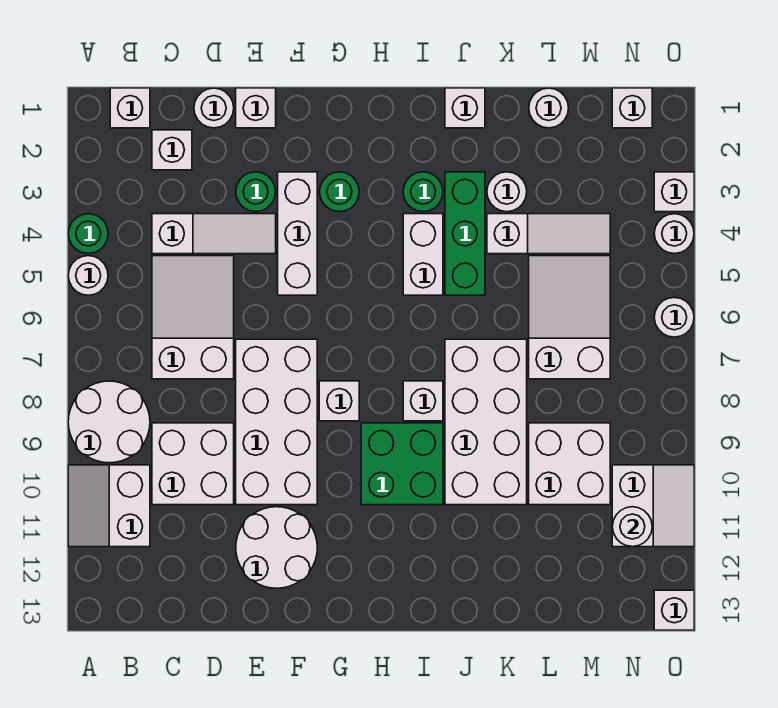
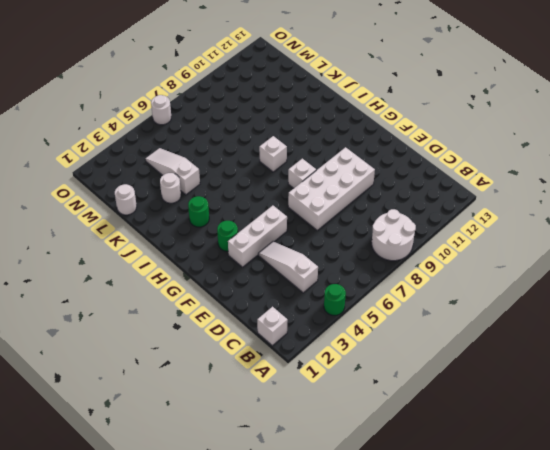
none -> white round brick A5 level 1
none -> white slope A10:B11 level 1 top B
none -> white brick C2 level 1
none -> white slope C5:D7 level 1 top 7

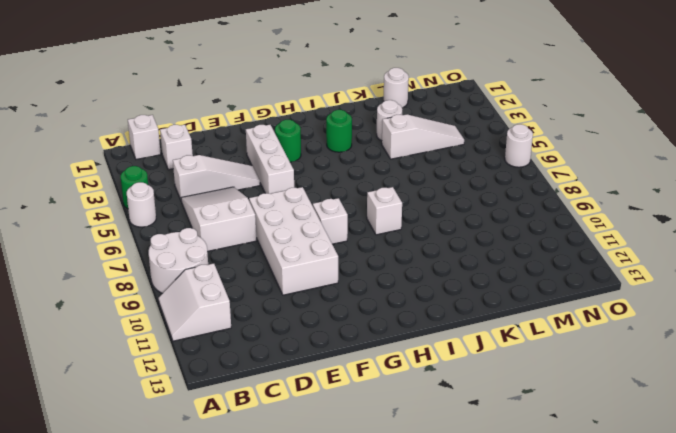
none -> white brick C9:D10 level 1
none -> white round brick D1 level 1
none -> white brick E1 level 1
none -> green round brick E3 level 1

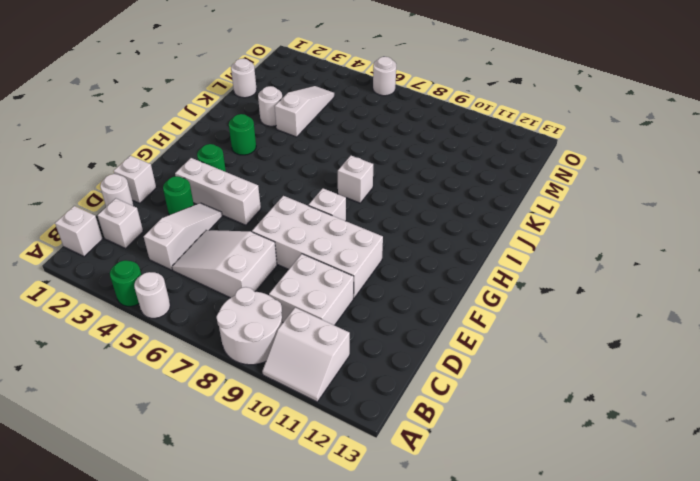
none -> white round brick E11:F12 level 1
none -> green brick H9:I10 level 1
none -> white brick I4:I5 level 1
none -> white brick J1 level 1

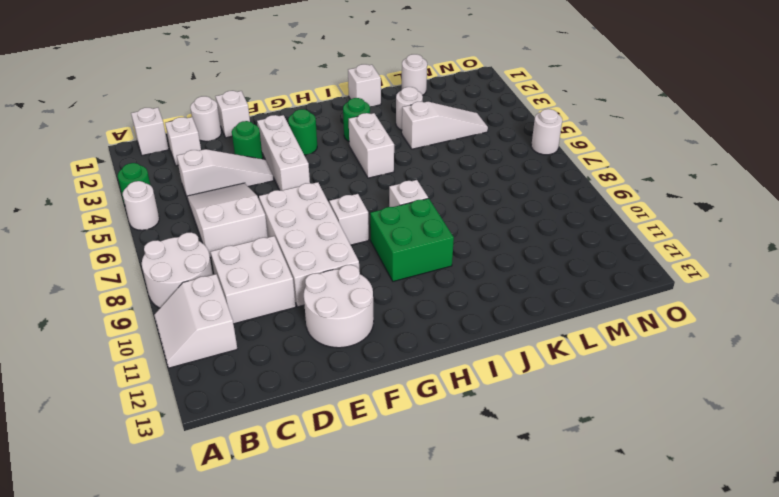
none -> green brick J3:J5 level 1
none -> white brick J7:K10 level 1
none -> white slope L5:M7 level 1 top 7
none -> white brick L9:M10 level 1

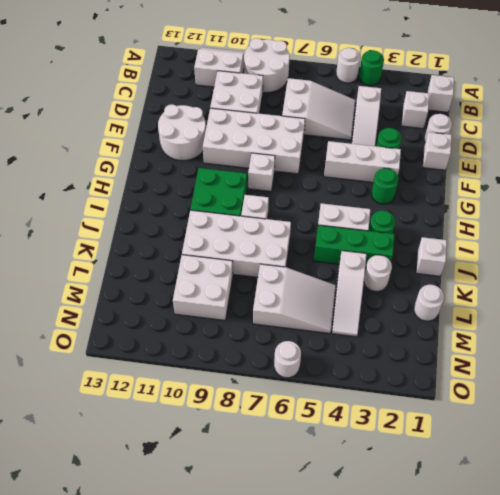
none -> white brick N1 level 1
none -> white slope N10:O11 level 1 top N
none -> white brick O3 level 1
none -> white round brick O4 level 1

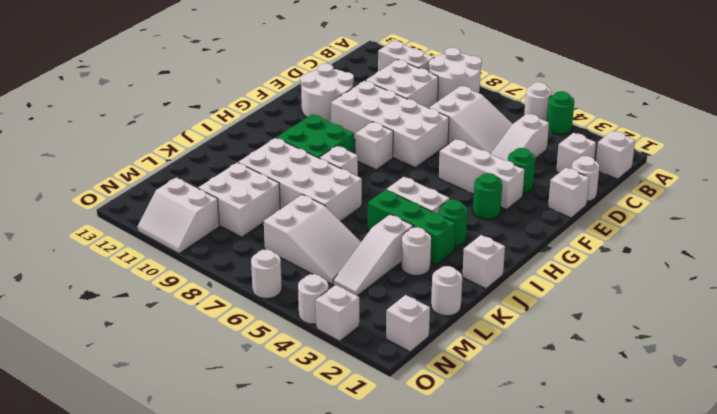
none -> white brick O13 level 1
none -> white round brick N11 level 2

